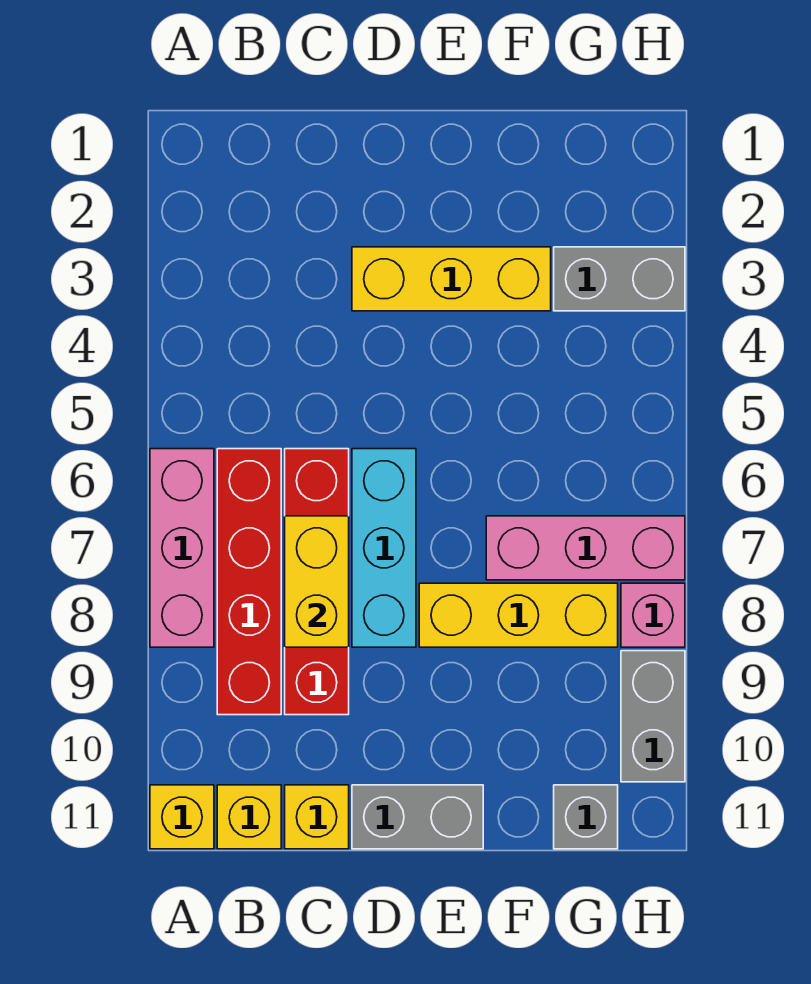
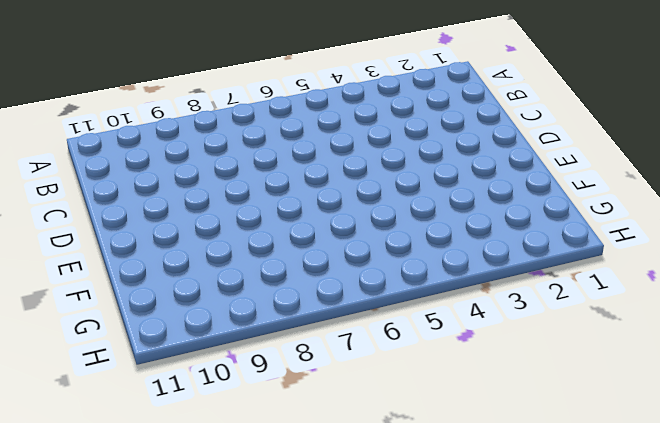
none -> pink brick A6:A8 level 1
none -> yellow brick A11 level 1
none -> red brick B6:B9 level 1

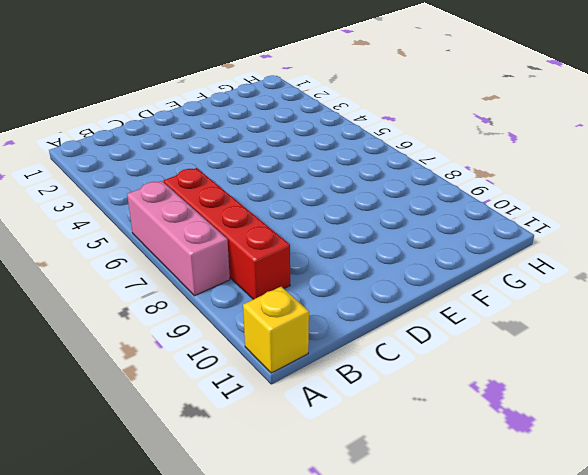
none -> yellow brick B11 level 1
none -> red brick C6:C9 level 1
none -> yellow brick C11 level 1

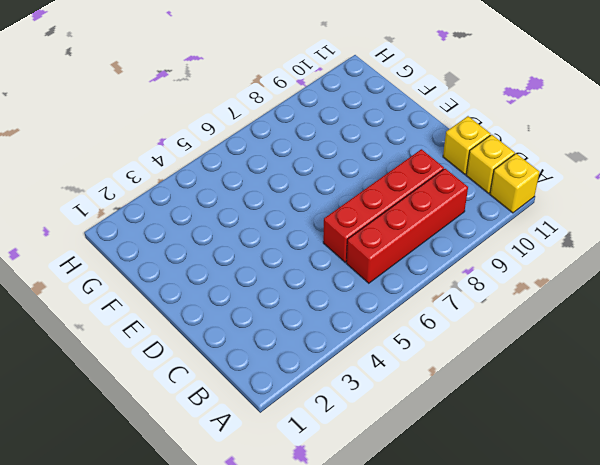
none -> pink brick A6:A8 level 1
none -> yellow brick D3:F3 level 1
none -> cyan brick D6:D8 level 1

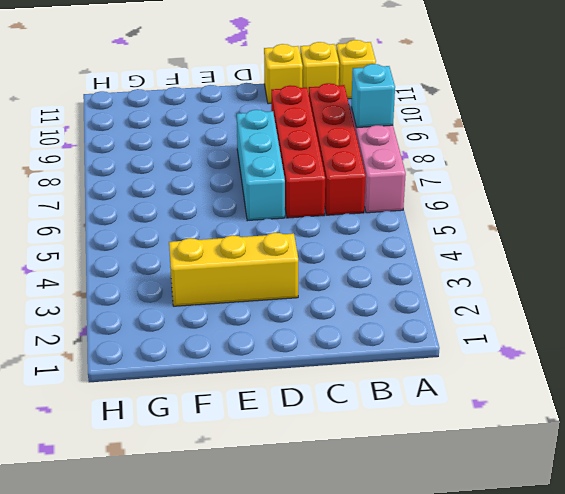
cyan brick A8 level 2 -> none
none -> grey brick D11:E11 level 1
none -> yellow brick E8:G8 level 1
none -> pink brick F7:H7 level 1

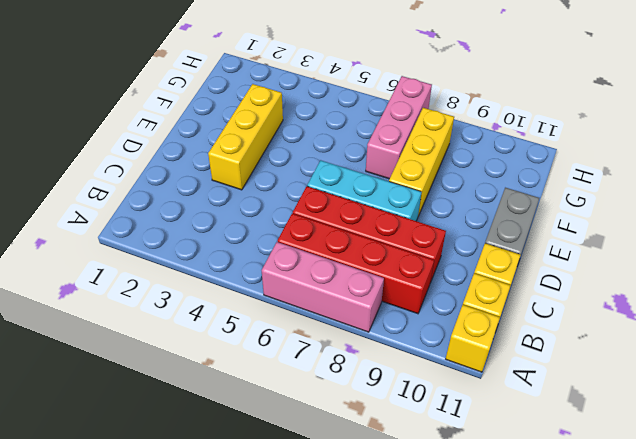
none -> grey brick G3:H3 level 1
none -> grey brick G11 level 1
none -> pink brick H8 level 1

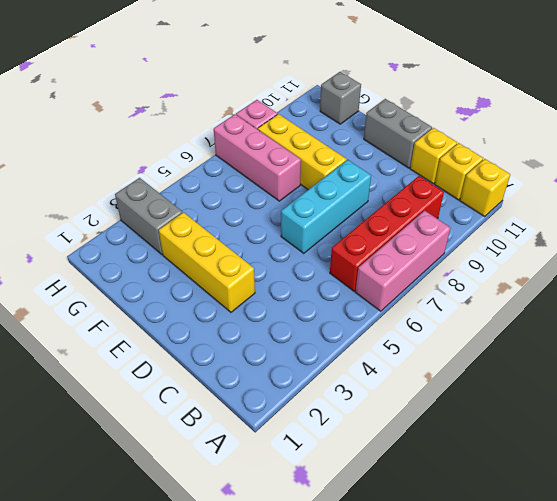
none -> red brick C6:C9 level 1
none -> grey brick H9:H10 level 1
none -> yellow brick C7:C8 level 2

